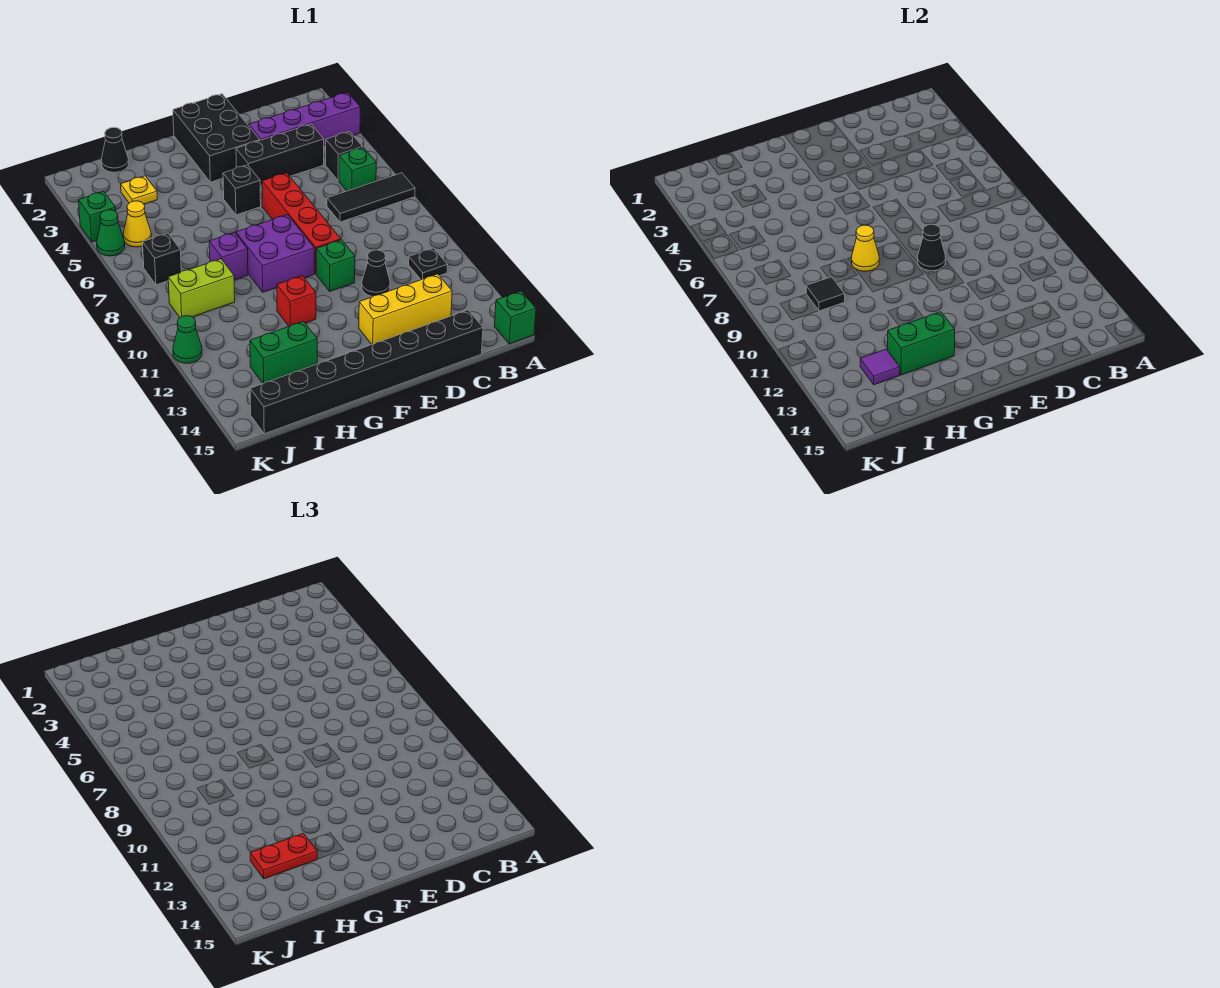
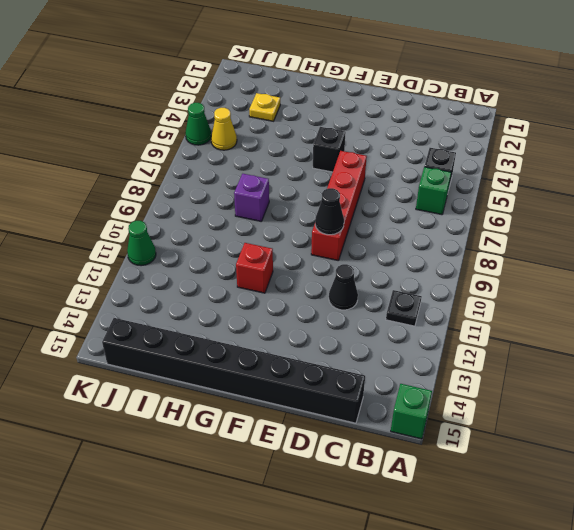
none -> purple brick A3:D3 level 1
none -> black tile A7:C7 level 1
none -> black brick C4:E4 level 1
none -> yellow brick C13:E13 level 1

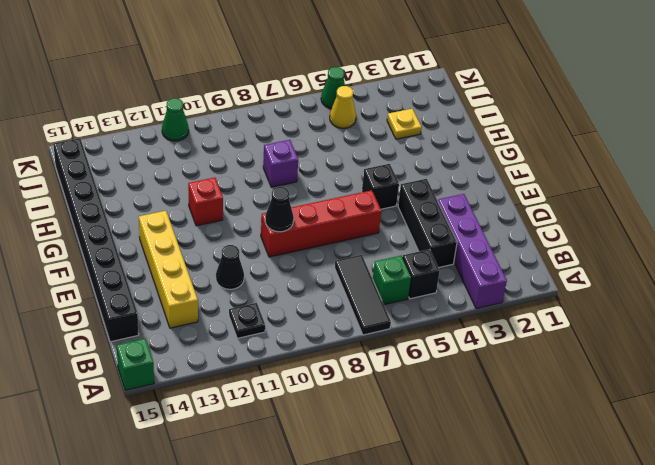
yellow brick C13:F13 level 1 -> yellow brick C13:E13 level 1
none -> black brick E1:F3 level 1
none -> green brick E10 level 1
none -> purple brick F8:G9 level 1
none -> green brick H13:I13 level 1

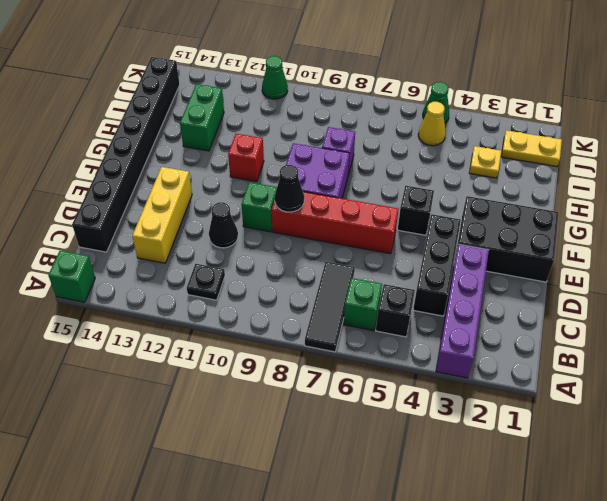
yellow plate J1:J2 level 1 -> none
none -> black cone I1 level 1
none -> lime brick I9:J9 level 1
none -> black brick J7 level 1
none -> green brick K4 level 1

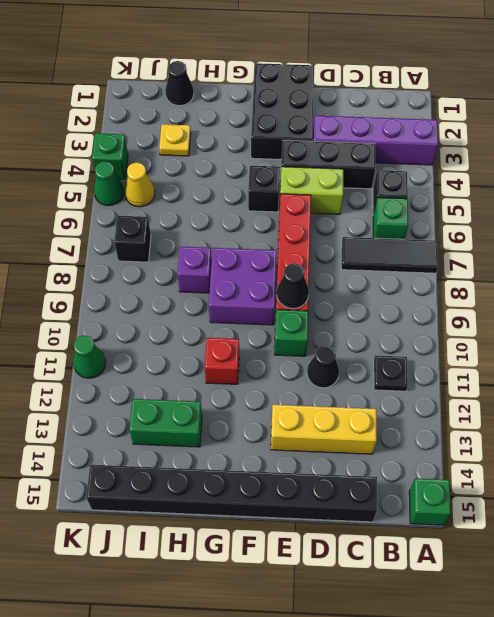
lime brick D5:E5 level 1 -> lime brick I9:J9 level 1
none -> yellow cone G8 level 2
none -> green brick G13:H13 level 2
none -> black tile I9 level 2
none -> purple tile I13 level 2

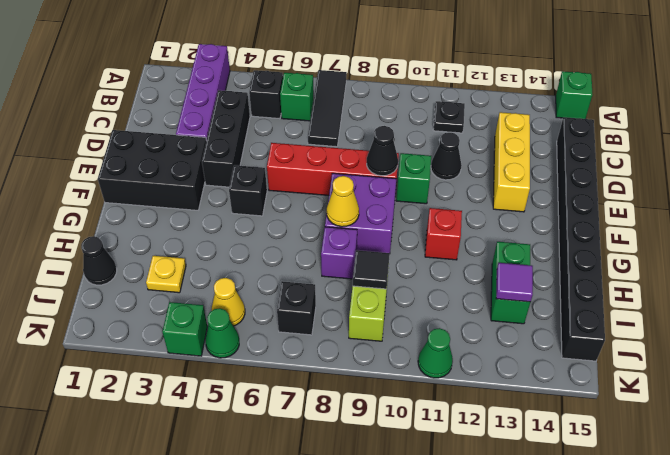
none -> green brick G13:H13 level 2
none -> red plate H13:I13 level 3

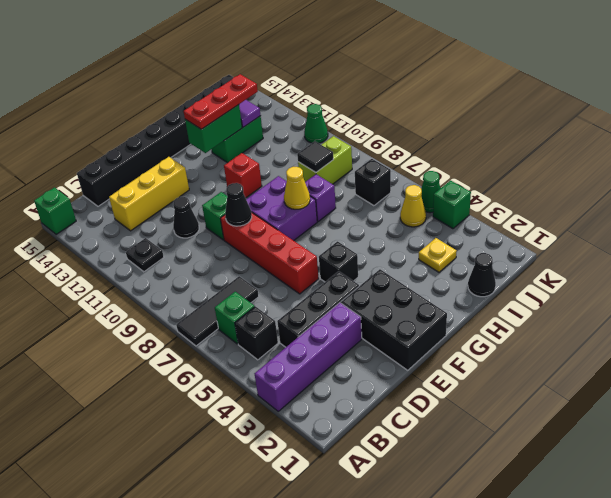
red plate G13:I13 level 3 -> red plate H13:I13 level 3

